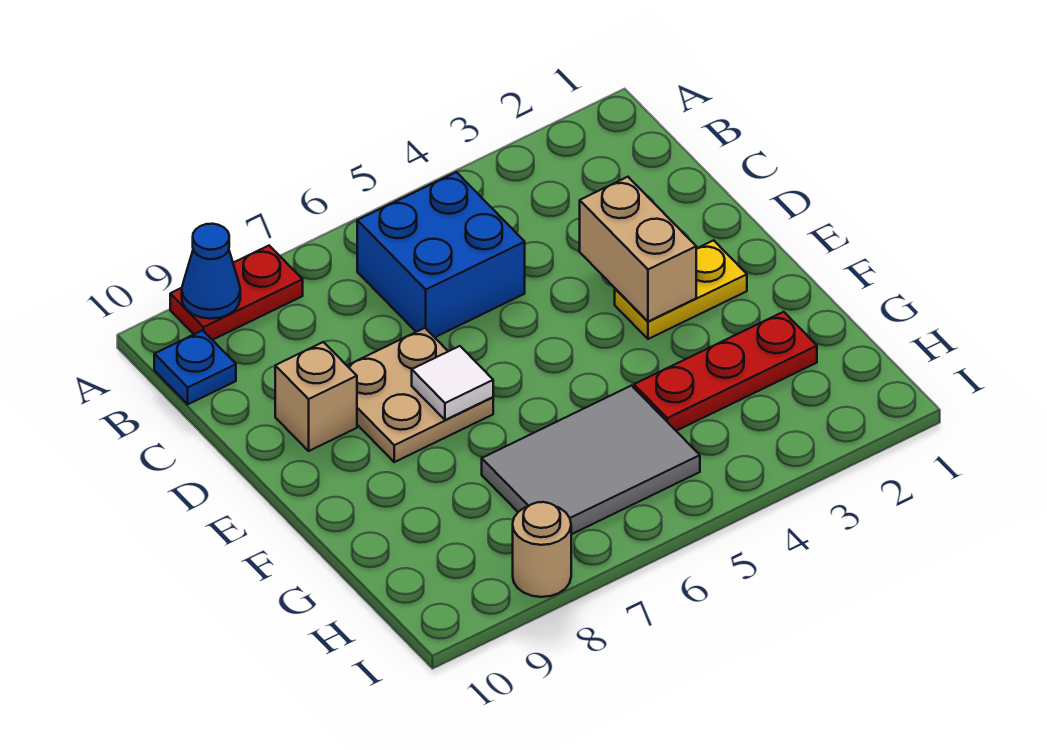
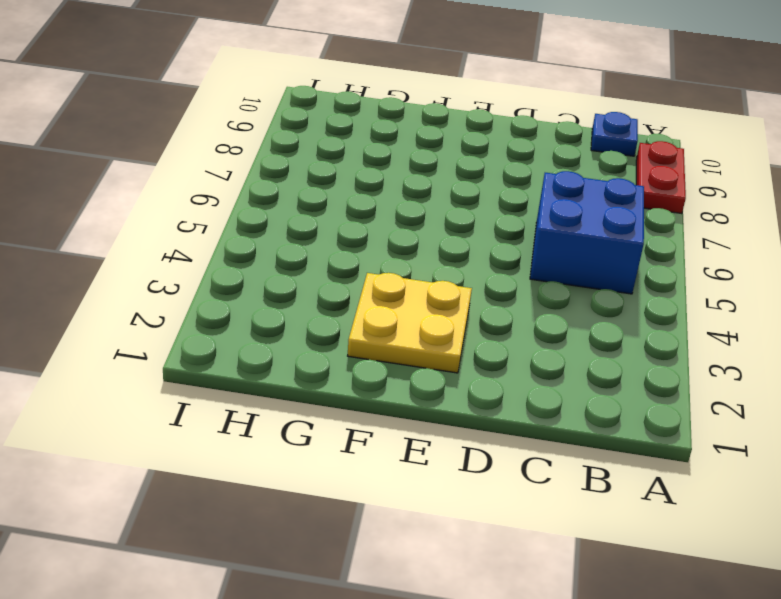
yellow plate E2:F3 level 1 -> yellow plate E2:E3 level 1
none -> tan plate D7:E8 level 1
none -> tan brick D9 level 1
none -> red plate G2:G4 level 1

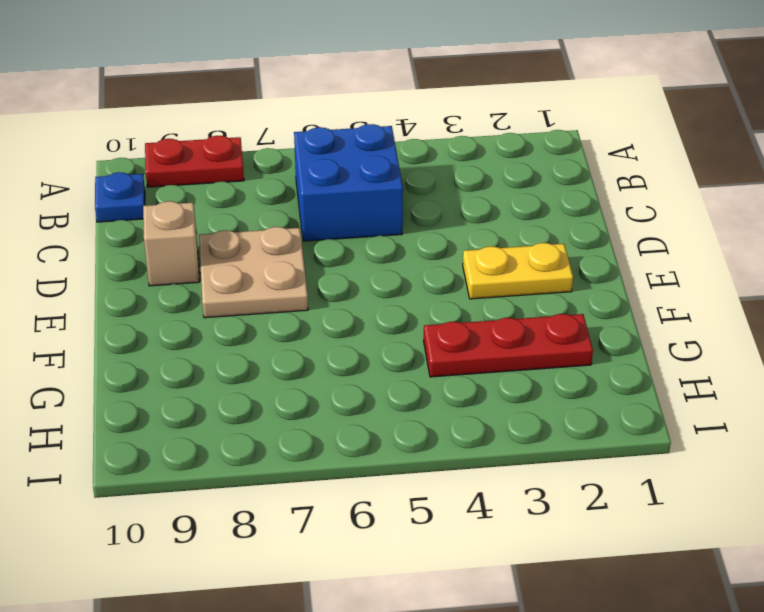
none -> grey tile G5:H7 level 1
none -> tan round brick I8 level 1
none -> blue cone A9 level 2

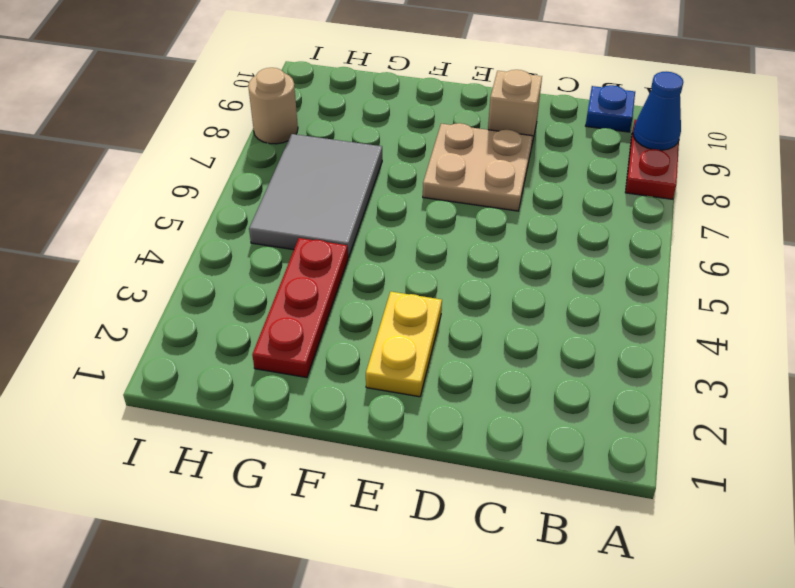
none -> blue brick B5:C6 level 1
none -> tan brick D3:E3 level 2
none -> white tile E7 level 2

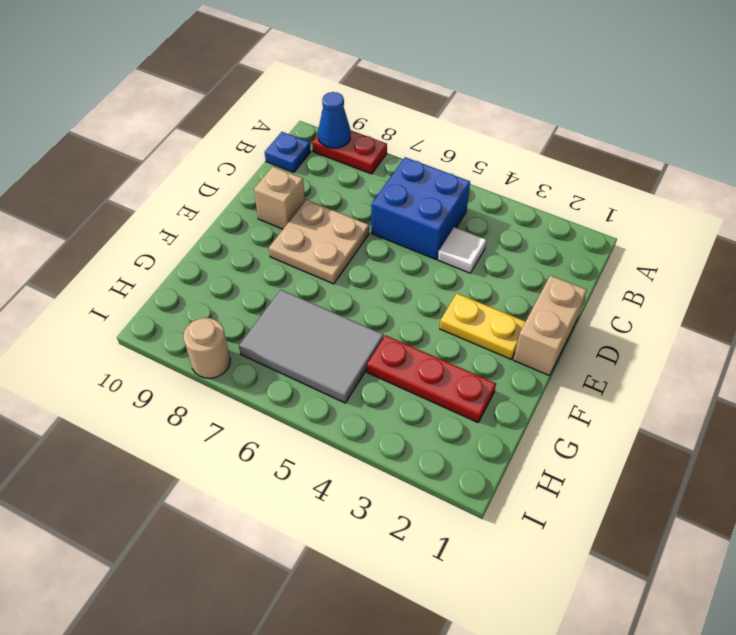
white tile C4 level 1 -> white tile E7 level 2
tan brick D1:E1 level 1 -> tan brick D3:E3 level 2

